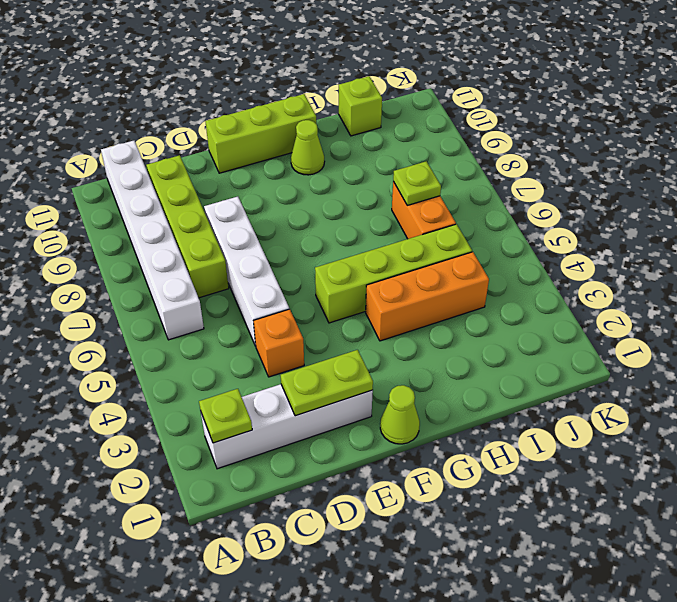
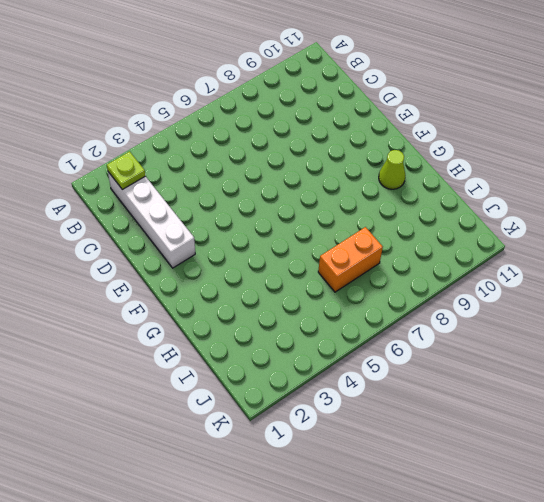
none -> white brick B6:B11 level 1
none -> lime brick C7:C10 level 1
none -> orange brick D4 level 1

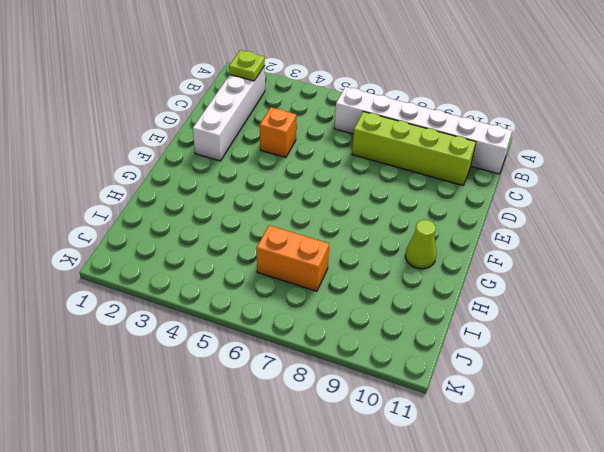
none -> white brick D5:D8 level 1
none -> lime brick E11:G11 level 1
none -> lime cone F1 level 1

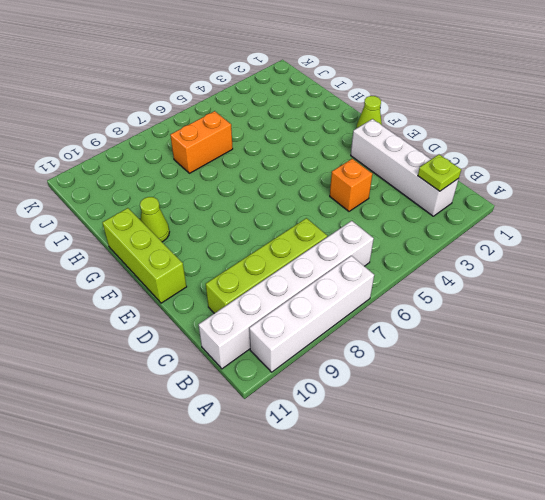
white brick A7:A10 level 1 -> white brick D5:D8 level 1
none -> lime brick F5:I5 level 1
none -> orange brick G4:I4 level 1
none -> lime brick I11 level 1

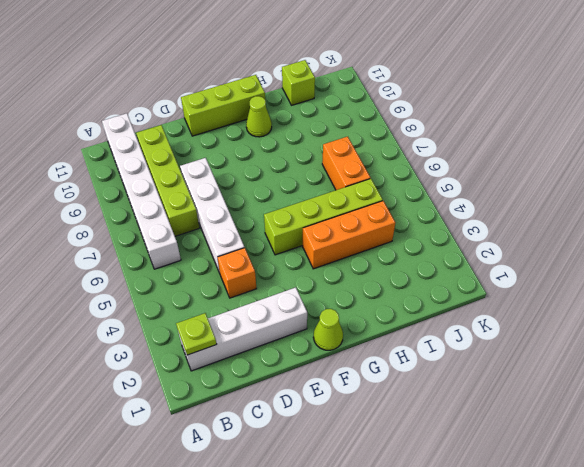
none -> lime plate D2:E2 level 2
none -> lime plate I7 level 2

